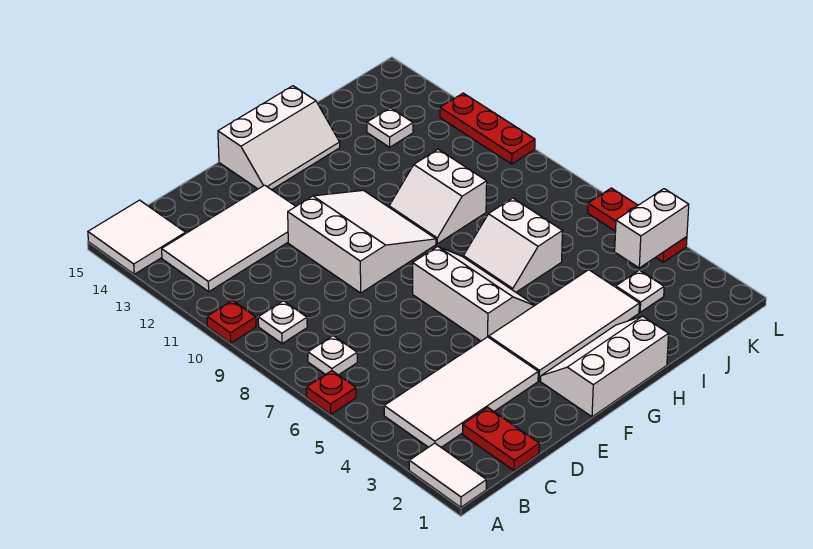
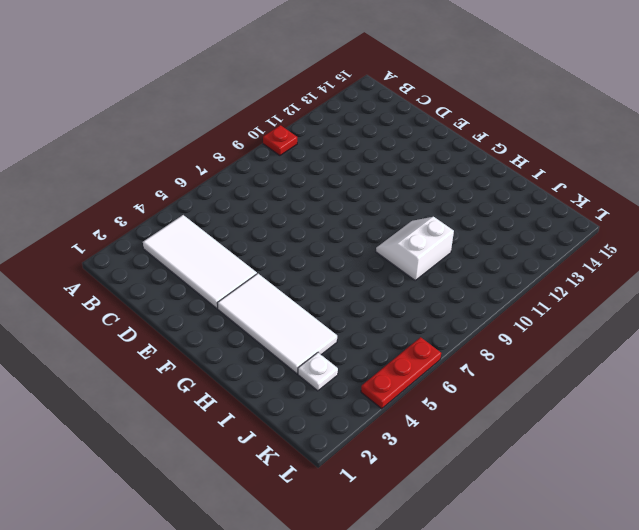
none -> white tile A1:A2 level 1
none -> red plate A6 level 1
none -> white tile A14:B15 level 1

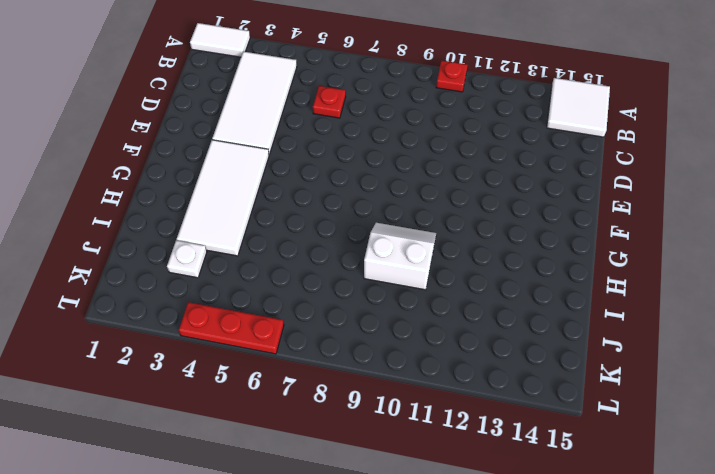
red plate C6 level 1 -> red plate A6 level 1
none -> white plate B7 level 1
none -> white plate B9 level 1
none -> white tile B12:E13 level 1

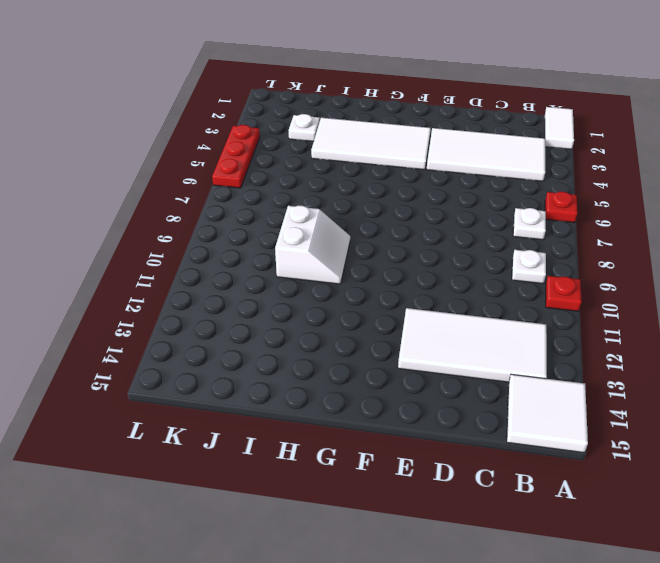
none -> red plate C1:C2 level 1
none -> white slope E9:G11 level 1 top E
none -> white slope F1:H2 level 1 top 1

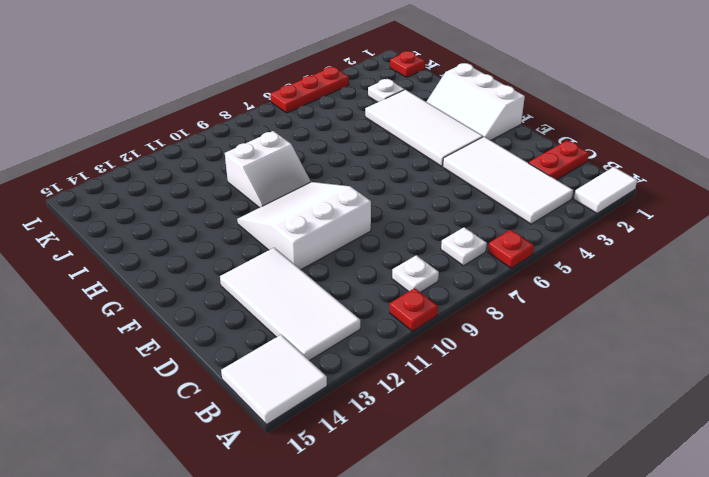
red plate K1 level 1 -> none
none -> white slope F5:G7 level 1 top F
none -> white slope F14:H15 level 1 top 15
none -> white slope H6:I7 level 1 top I

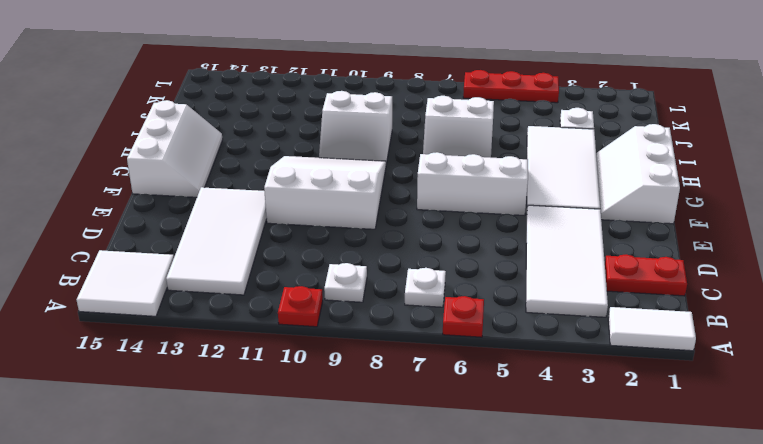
none -> white plate J13 level 1
none -> red plate L10:L12 level 1
none -> white brick K4:L4 level 2

